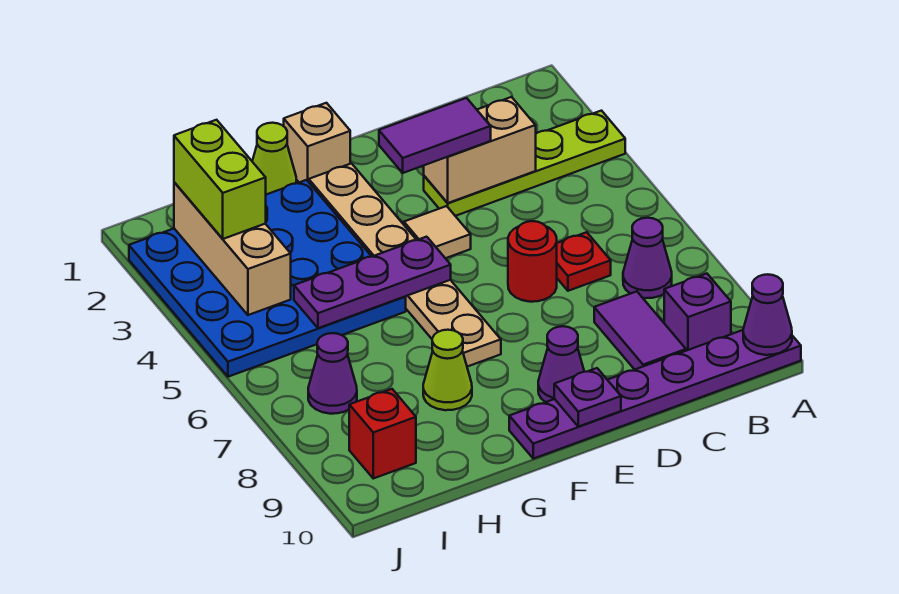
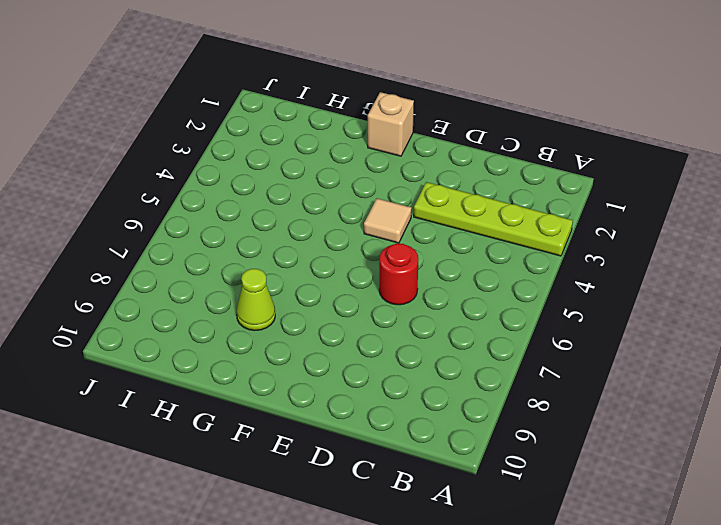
none -> purple plate A10:F10 level 1
none -> purple cone B7 level 1
none -> purple brick B9 level 1

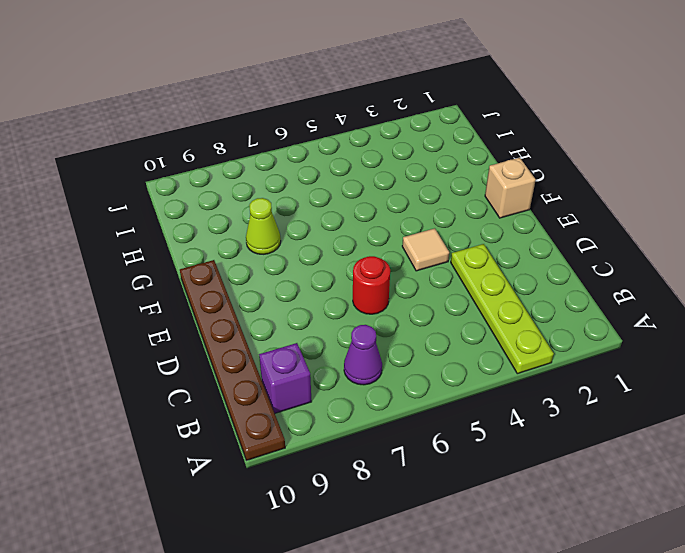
brown plate A10:F10 level 1 -> purple plate A10:F10 level 1
none -> red plate C6 level 1
none -> purple tile C8:C9 level 1
none -> purple cone E9 level 1

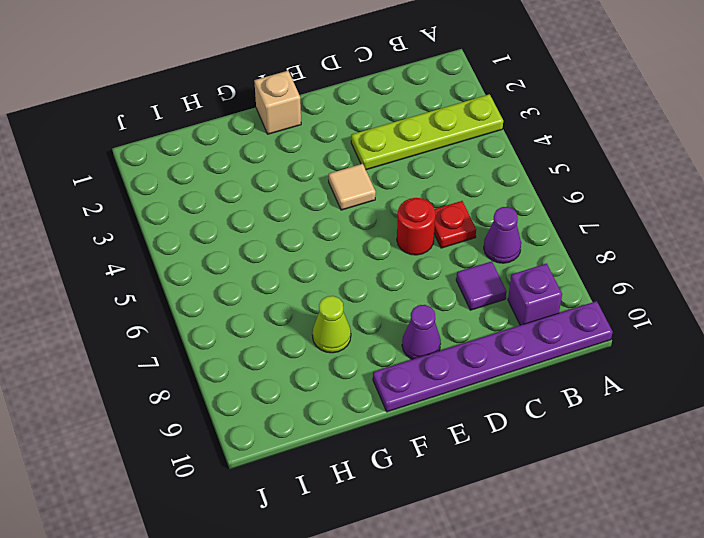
purple tile C8 level 1 -> purple tile C8:C9 level 1
none -> tan plate F2:F7 level 1
none -> lime cone G1 level 1
none -> blue plate G2:J5 level 1

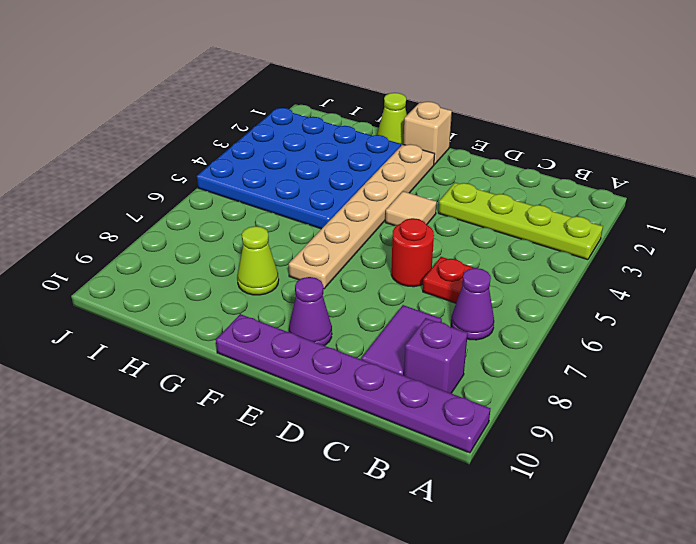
none -> purple cone I7 level 1
none -> red brick I9 level 1
none -> purple cone A10 level 2

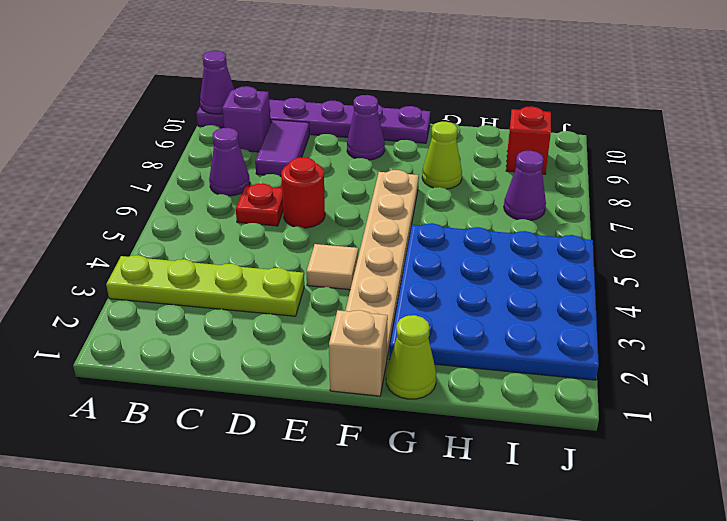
none -> tan brick C3:D3 level 2
none -> purple plate E10 level 2
none -> purple plate F5:H5 level 2

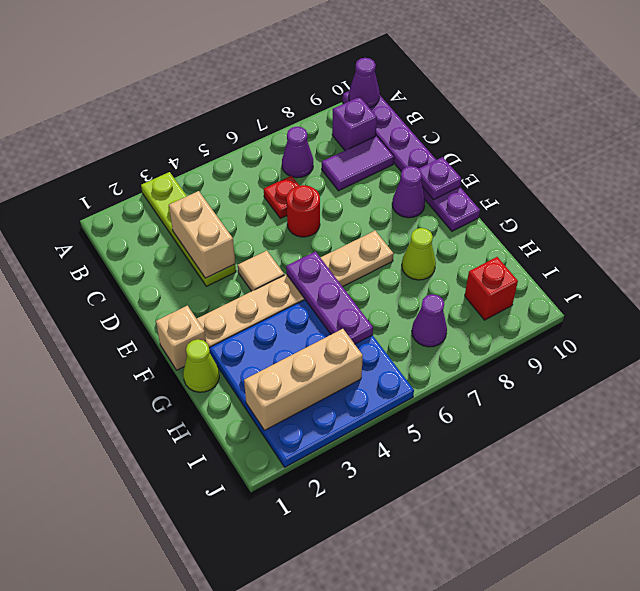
none -> purple tile D3:E3 level 3
none -> lime brick I2:I3 level 3

